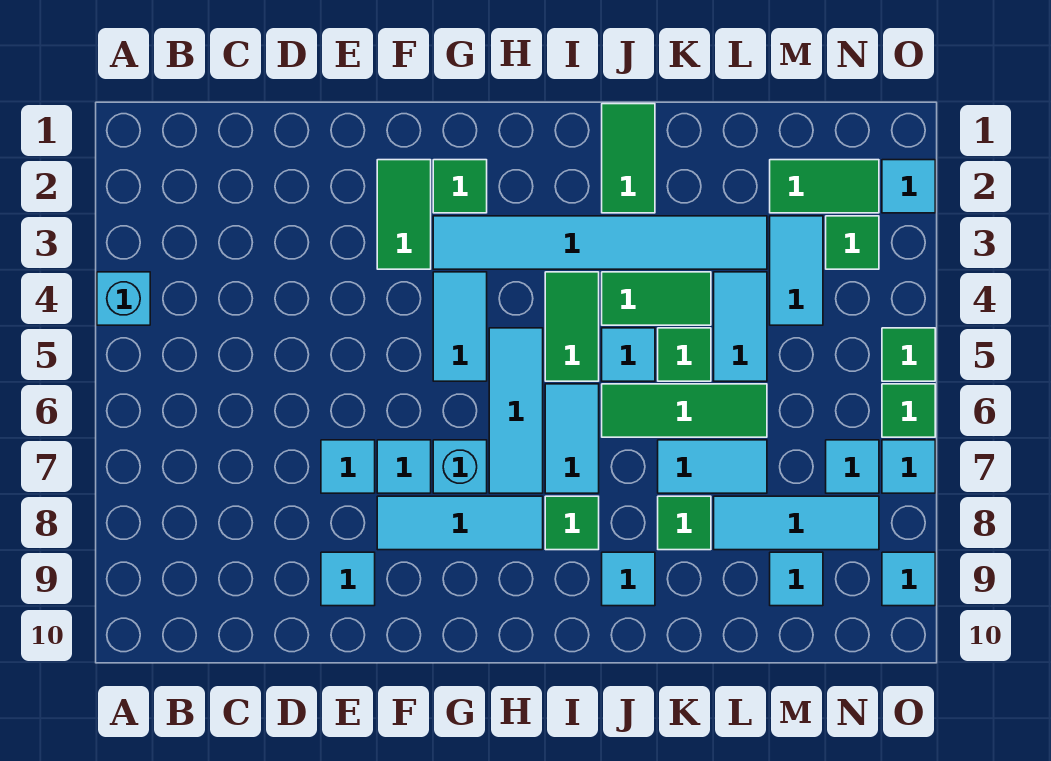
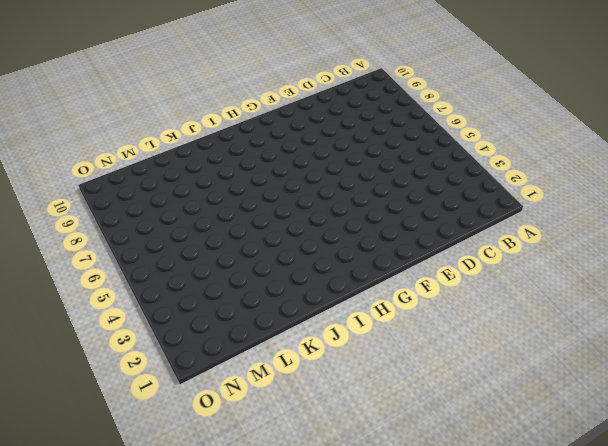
none -> cyan brick A4 level 1
none -> cyan tile E7 level 1
none -> cyan tile E9 level 1
none -> green tile F2:F3 level 1

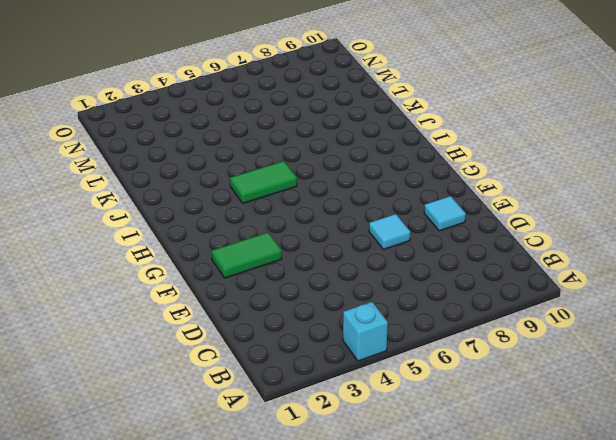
none -> cyan tile F7 level 1
none -> cyan tile F8:H8 level 1
none -> green tile G2 level 1
none -> cyan tile G3:L3 level 1

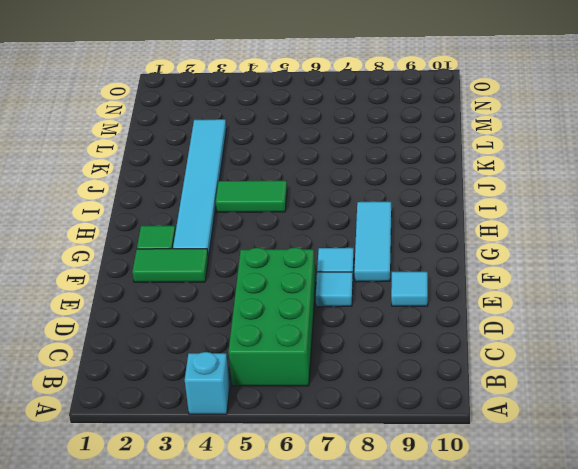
green brick B5:E6 level 1 -> none
none -> cyan tile G4:G5 level 1
none -> cyan brick G7 level 1
none -> cyan tile H5:H7 level 1
none -> cyan tile I6:I7 level 1

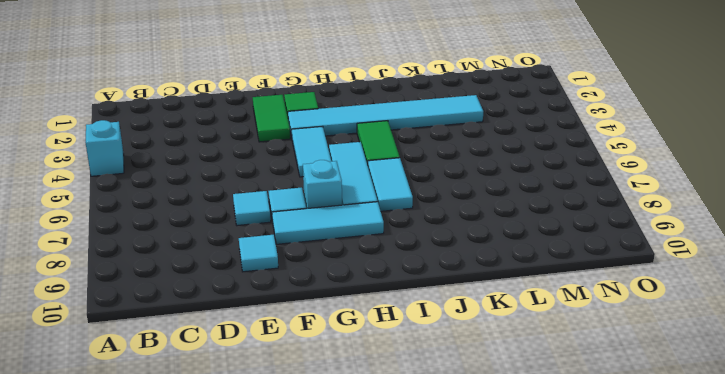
none -> green tile I8 level 1
none -> green tile J1:J2 level 1
none -> green tile J4:K4 level 1
none -> cyan tile J5 level 1

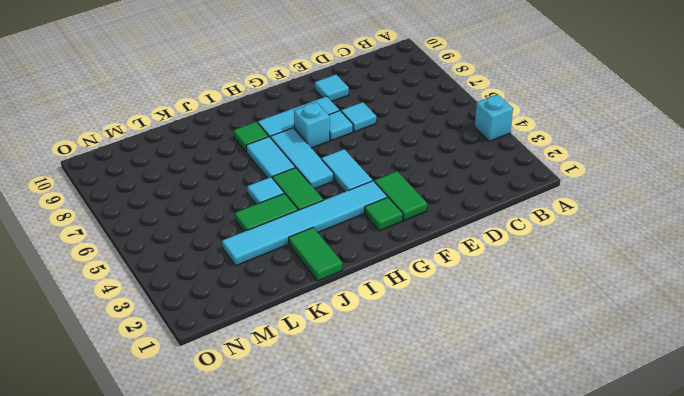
none -> green tile J6:L6 level 1
none -> cyan tile J9 level 1
none -> green tile K5 level 1
none -> cyan tile K7:L7 level 1

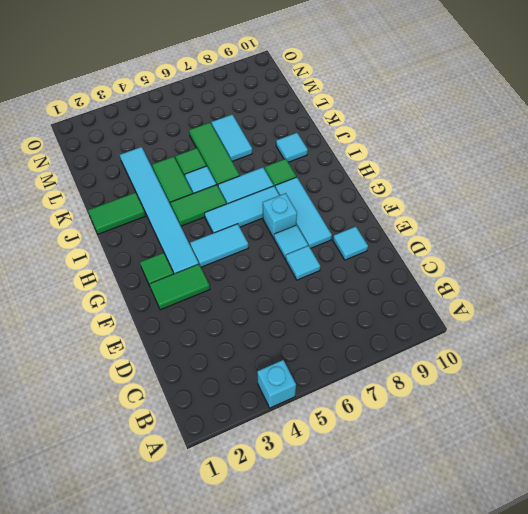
none -> green tile K8 level 1
none -> cyan tile L4:L5 level 1
none -> cyan tile L8:N8 level 1
none -> green tile M2:N2 level 1

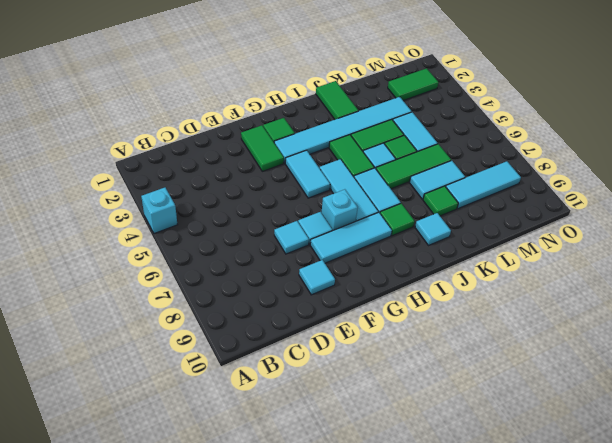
none -> cyan tile M3:M4 level 1
none -> cyan tile M9 level 1
none -> green tile N3 level 1
none -> cyan tile N7 level 1

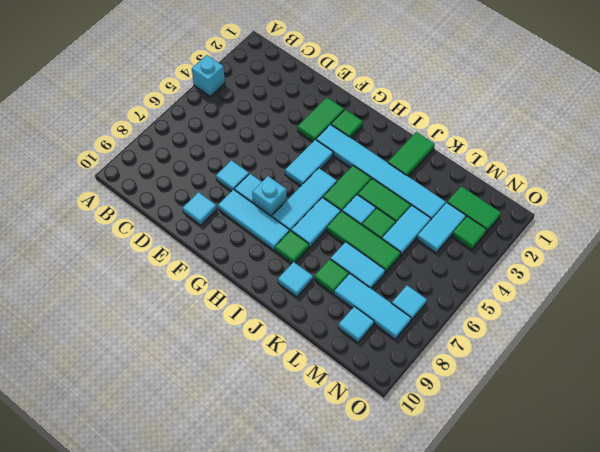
none -> cyan tile O2 level 1
none -> green tile O5 level 1
none -> green tile O6 level 1
none -> cyan tile O7 level 1

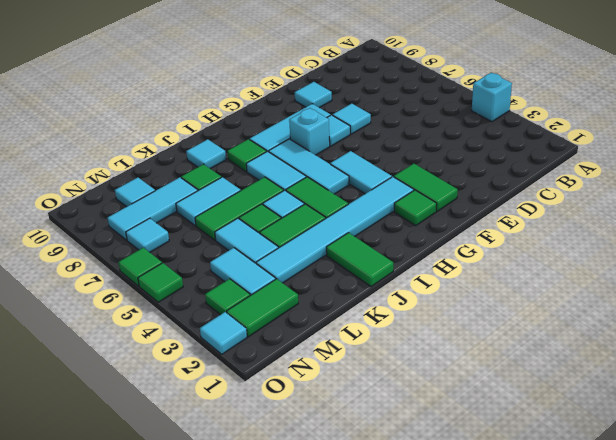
none -> cyan tile O7 level 1
none -> cyan tile O9 level 1

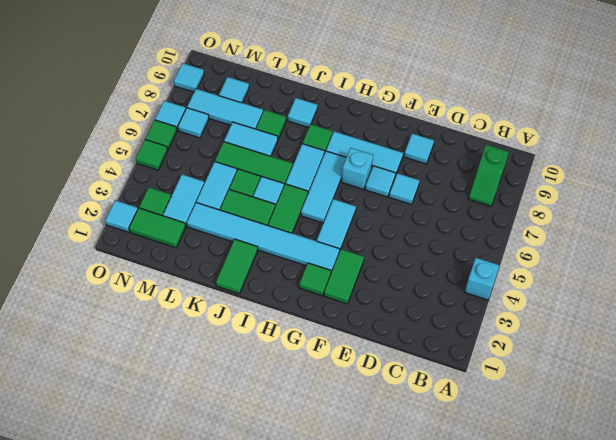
green slope B8:B9 level 1 top 9 -> none

